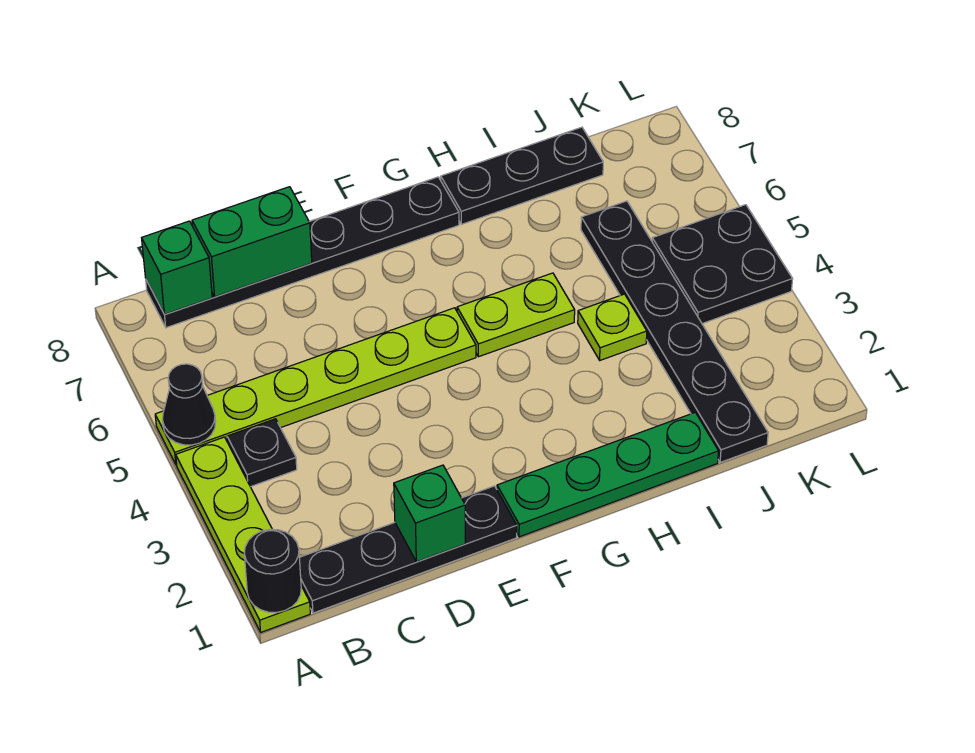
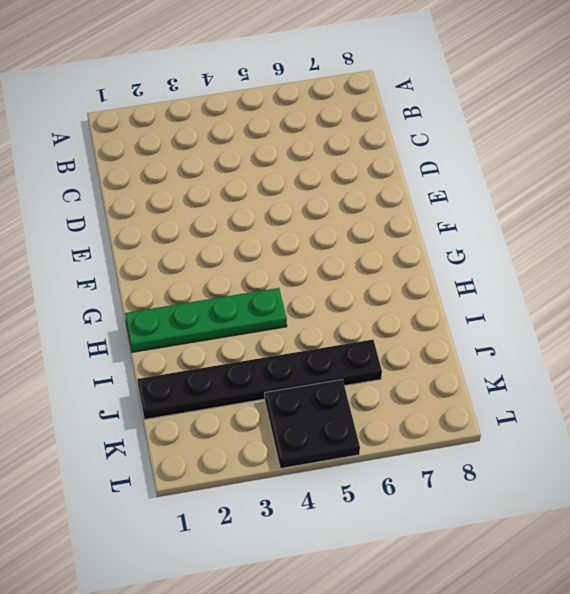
green plate H1:H4 level 1 -> green plate F1:I1 level 1
none -> lime plate A1:A4 level 1
none -> lime plate A5:F5 level 1
none -> black plate B1:E1 level 1

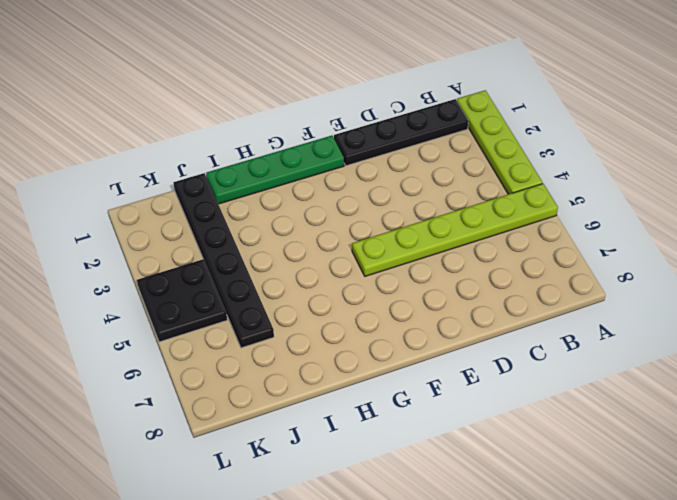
none -> black plate B4 level 1
none -> black plate B8:G8 level 1
none -> lime plate G5:H5 level 1

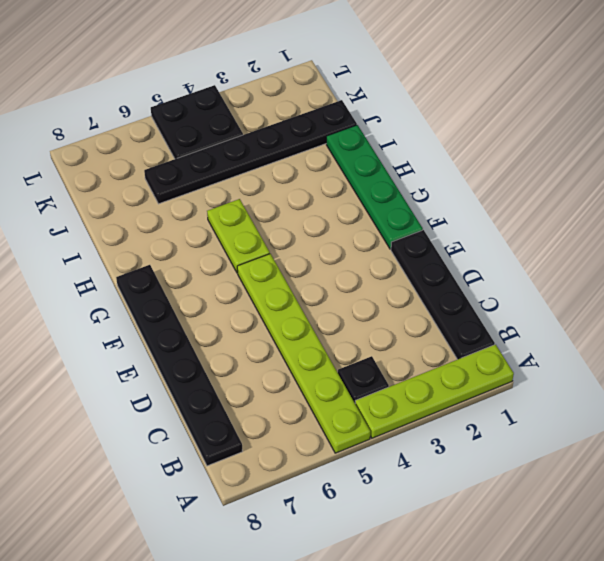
none -> black plate H8:J8 level 1
none -> lime plate I4 level 1
none -> black round brick A1 level 2

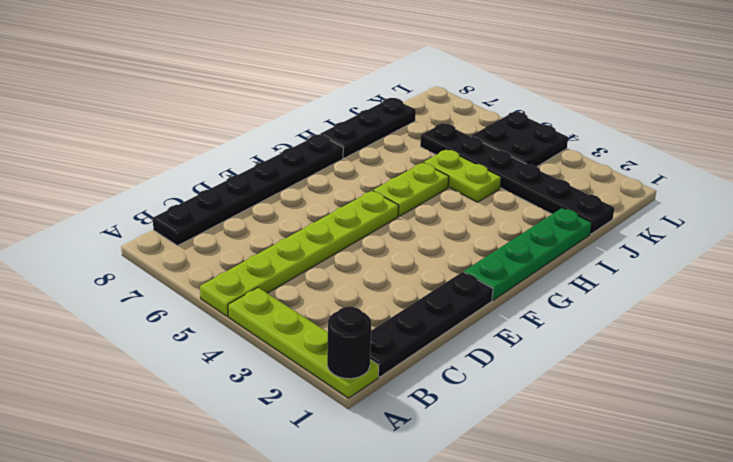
lime plate I4:I5 level 1 -> lime plate I4 level 1
none -> black plate B4 level 1
none -> black cone A5 level 2
none -> green brick B8 level 2

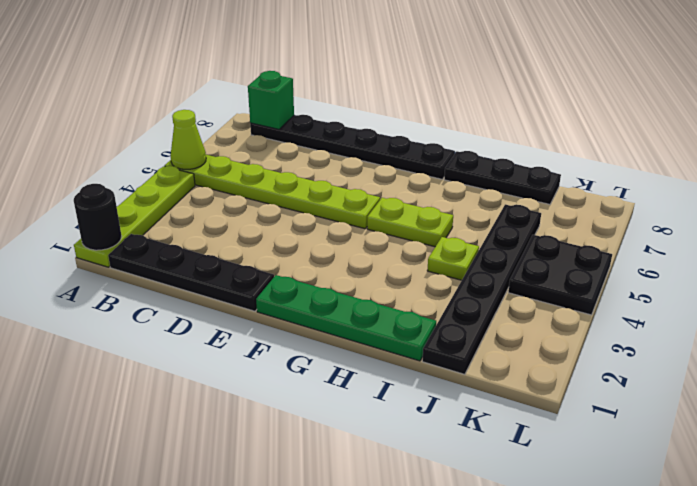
lime cone A5 level 2 -> black cone A5 level 2
none -> black plate B4 level 1
none -> green brick C8:D8 level 2
none -> green brick D1 level 2

